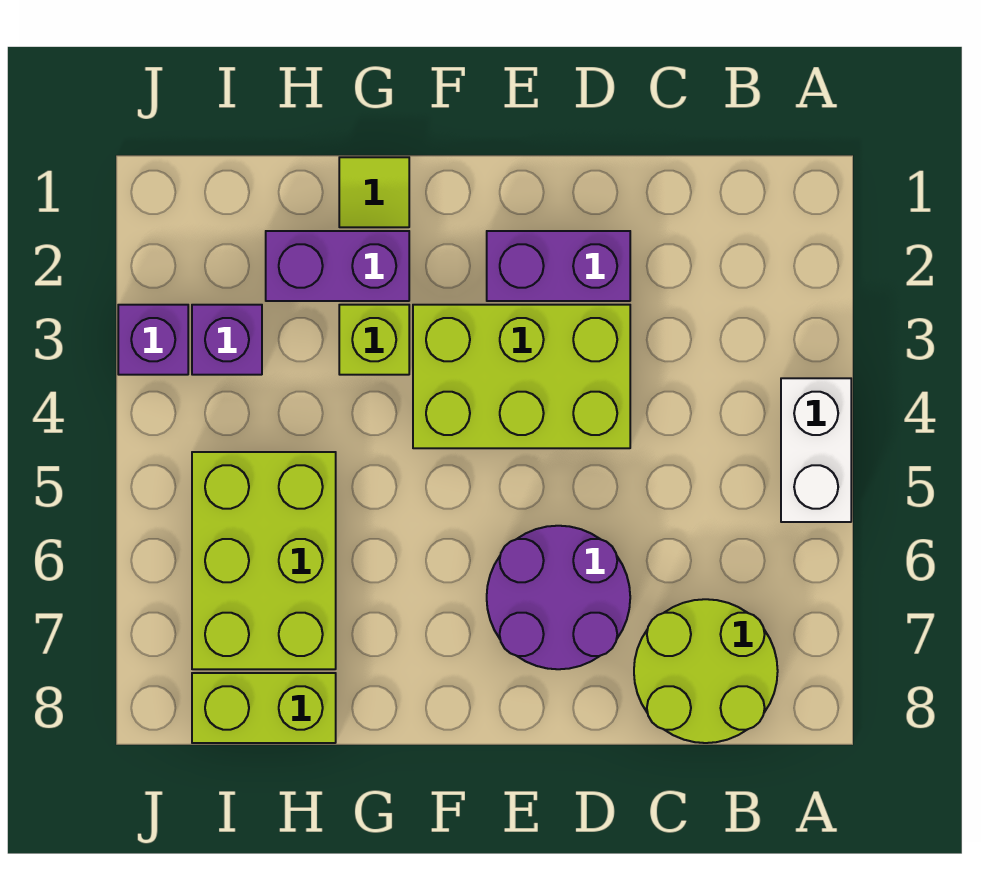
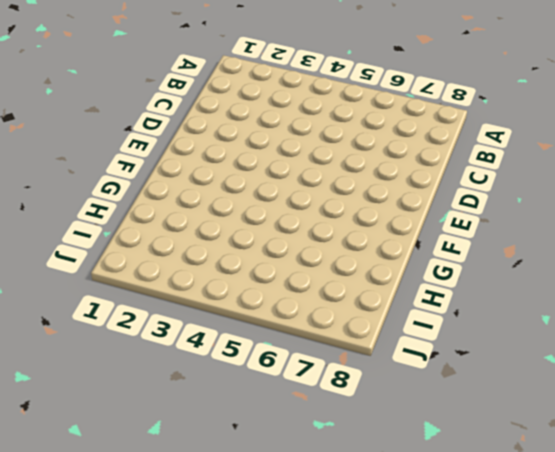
none -> white brick A4:A5 level 1
none -> lime round brick B7:C8 level 1
none -> purple brick D2:E2 level 1

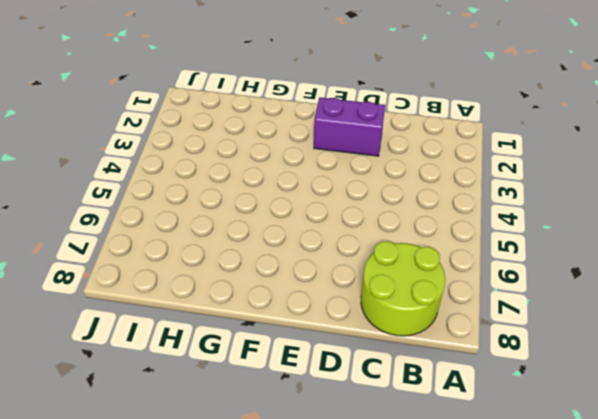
none -> white brick A4:A5 level 1
none -> lime brick D3:F4 level 1
none -> purple round brick D6:E7 level 1

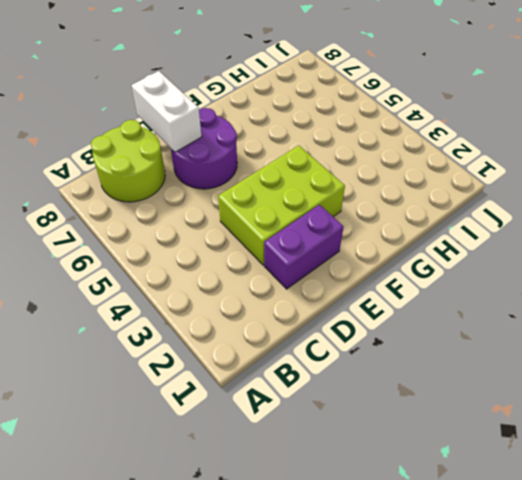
white brick D7:D8 level 2 -> white brick A4:A5 level 1
none -> lime tile G1 level 1
none -> purple brick G2:H2 level 1
none -> lime brick G3 level 1

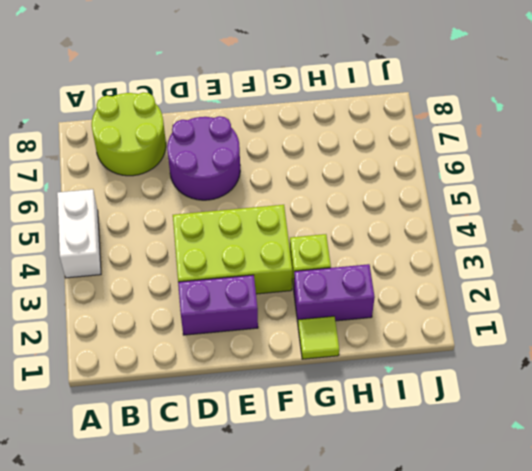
none -> lime brick H5:I7 level 1
none -> lime brick H8:I8 level 1
none -> purple brick I3 level 1

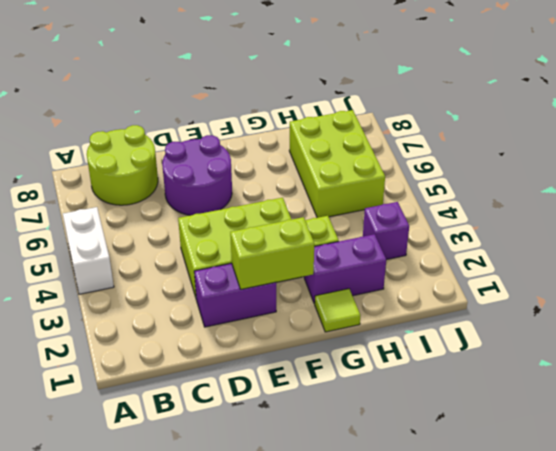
lime brick E2:F2 level 2 -> lime brick H8:I8 level 1
none -> purple brick J3 level 1

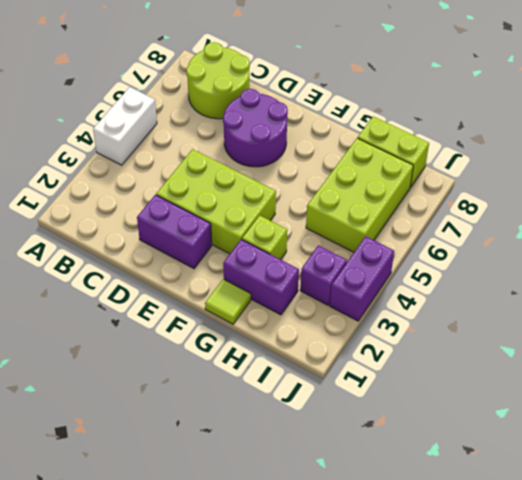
purple brick J3:J4 level 1 -> purple brick J3 level 1

